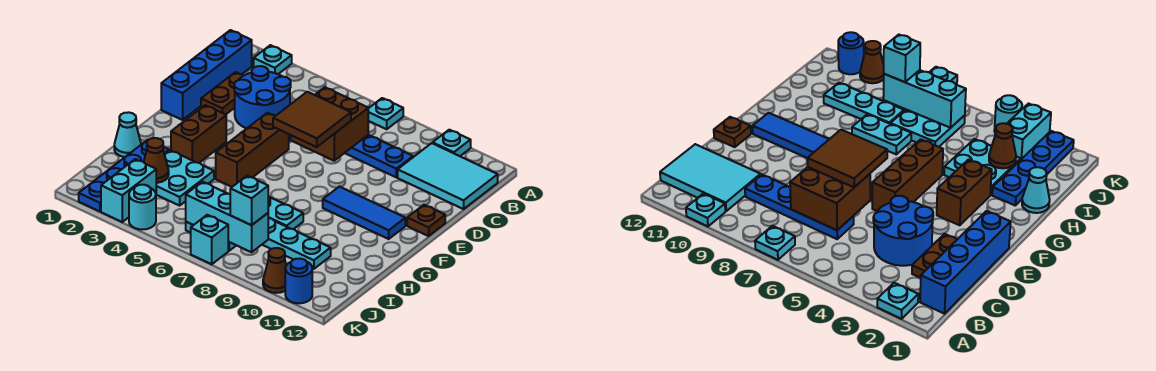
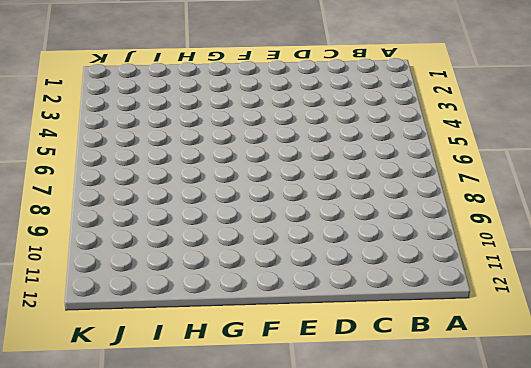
none -> cyan plate A2 level 1
none -> cyan plate A7 level 1
none -> cyan plate A10 level 1

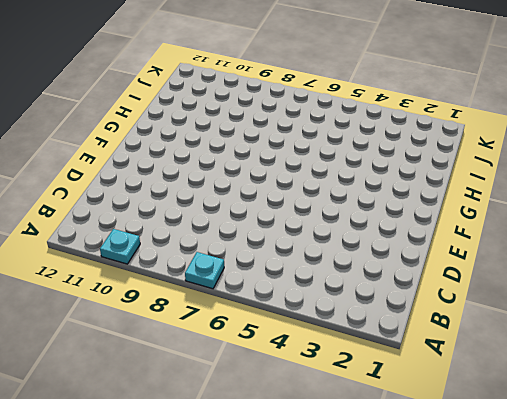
none -> cyan plate A2 level 1
none -> blue brick B1:E1 level 1
none -> cyan tile B10:C12 level 1

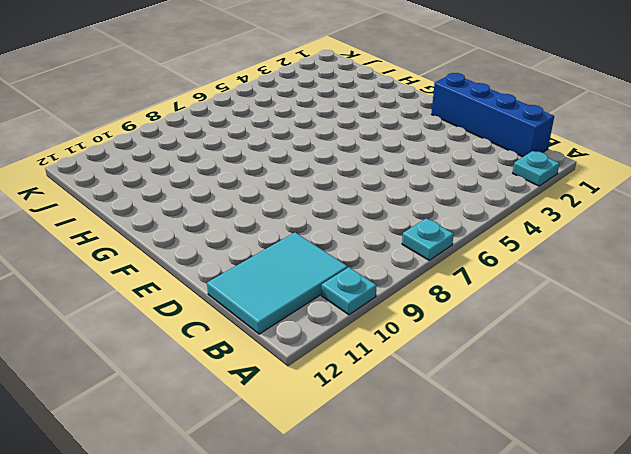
none -> brown plate C2:D2 level 1
none -> blue round brick C3:D4 level 1
none -> blue plate C6:C9 level 1

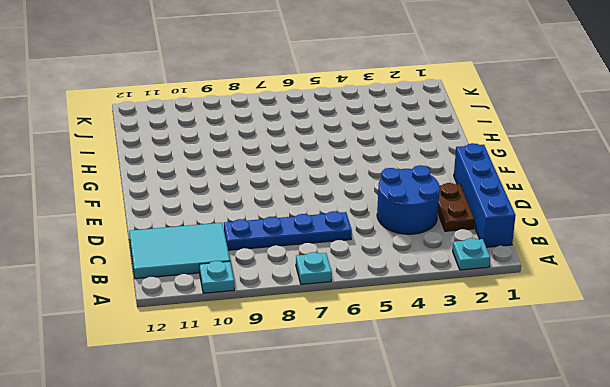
none -> brown brick E5:G5 level 1
none -> brown plate E12 level 1
none -> brown brick F3:G3 level 1

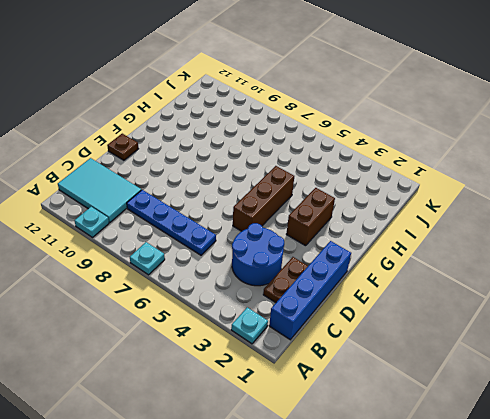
none -> blue tile F9:F11 level 1
none -> cyan cone H1 level 1
none -> blue plate H2:K2 level 1

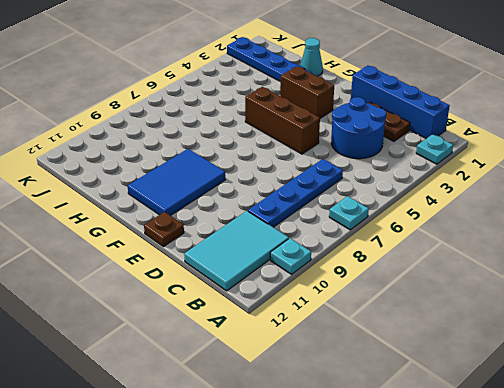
blue tile F9:G11 level 1 -> blue tile F9:F11 level 1
none -> cyan plate H3:I4 level 1
none -> cyan plate H7:H8 level 1
none -> cyan plate I6:J7 level 1

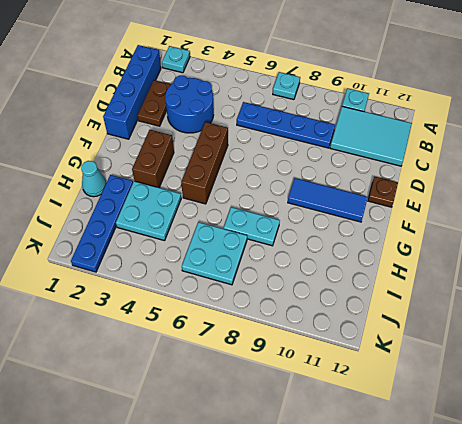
none -> cyan plate I8:I10 level 1
none -> cyan brick J3:K3 level 1
none -> cyan round brick K4 level 1

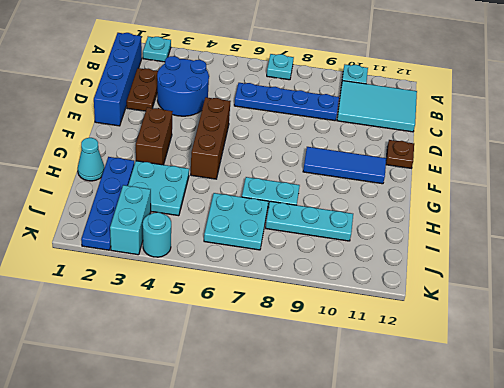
none -> cyan brick K7 level 1
none -> brown cone K10 level 1
none -> blue round brick K11 level 1

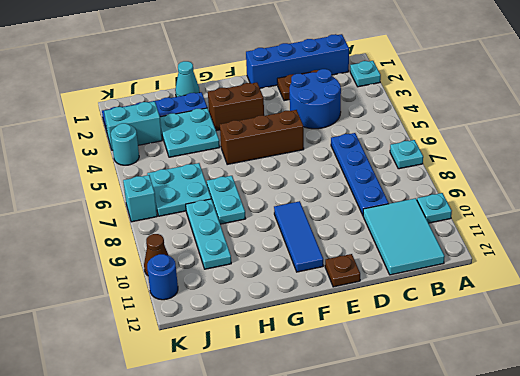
none -> brown brick C6:D7 level 2
none -> brown cone I3 level 2
none -> cyan brick J6:J8 level 2

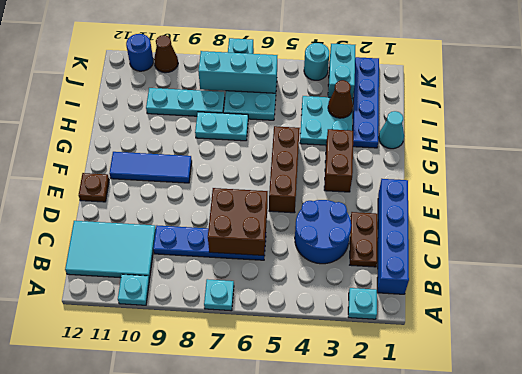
none -> brown tile D6:E7 level 3
none -> cyan brick J8 level 3

